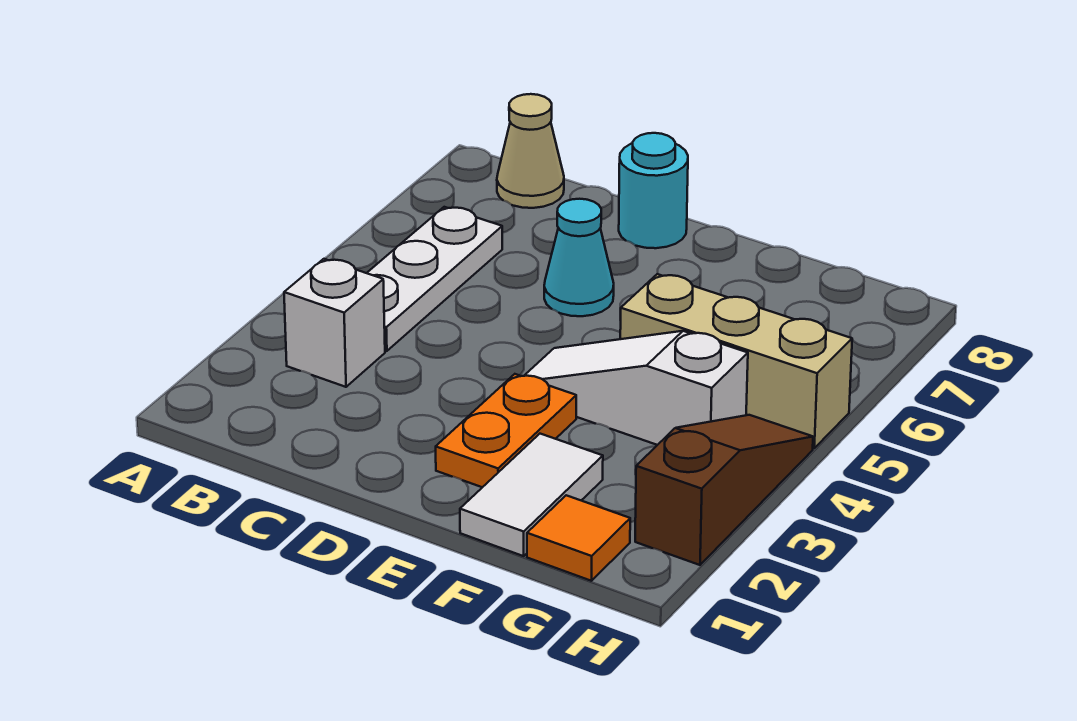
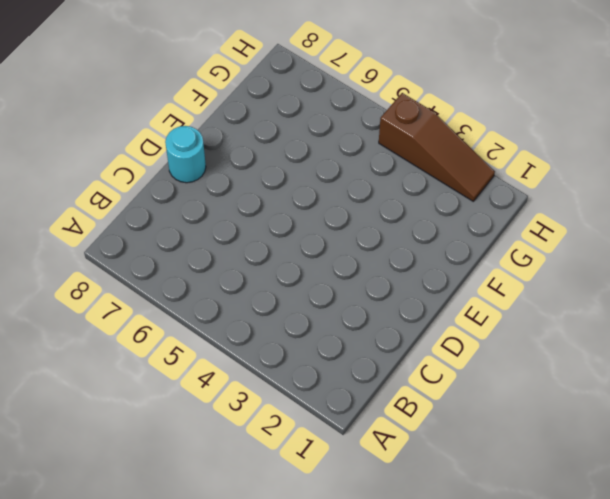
brown slope H2:H4 level 1 top 4 -> brown slope H2:H4 level 1 top 2
none -> white brick B3 level 1
none -> white plate B4:B6 level 1

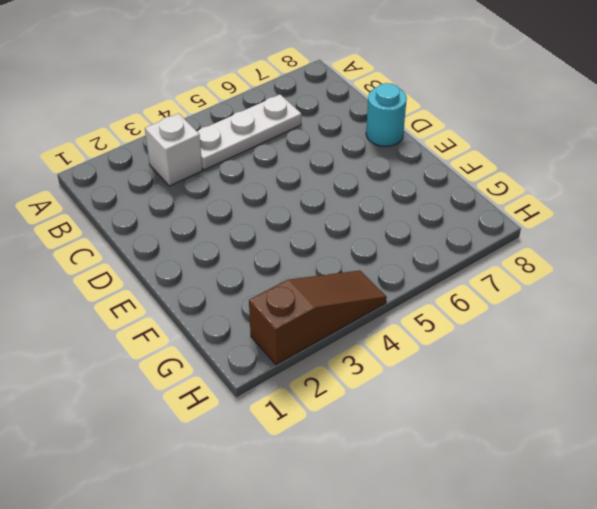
none -> tan cone B8 level 1
none -> cyan cone D6 level 1

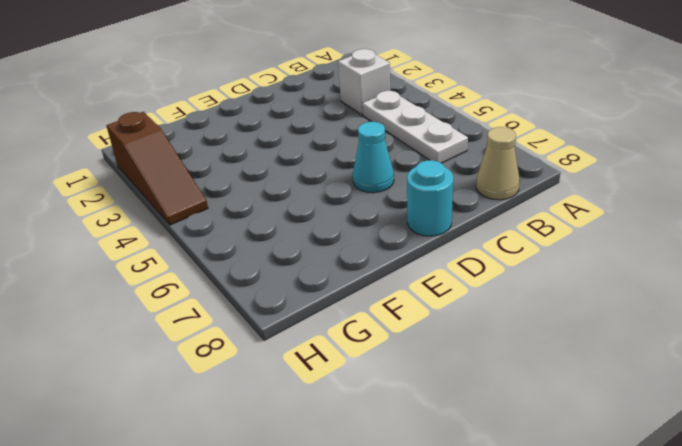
none -> orange plate E2:E3 level 1
none -> white slope E4:G4 level 1 top G

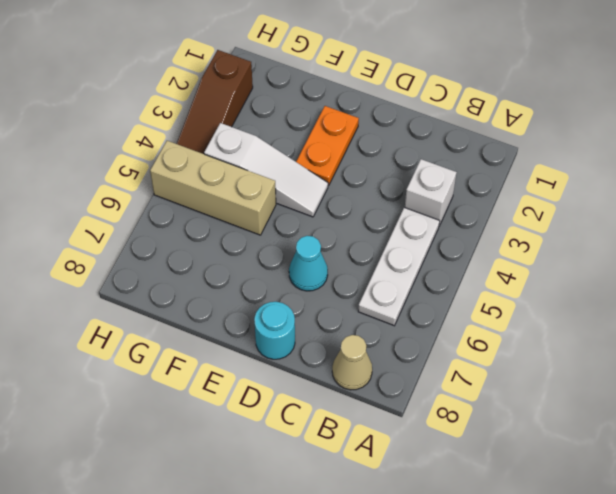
none -> white tile F1:F2 level 1
none -> orange tile G1 level 1

